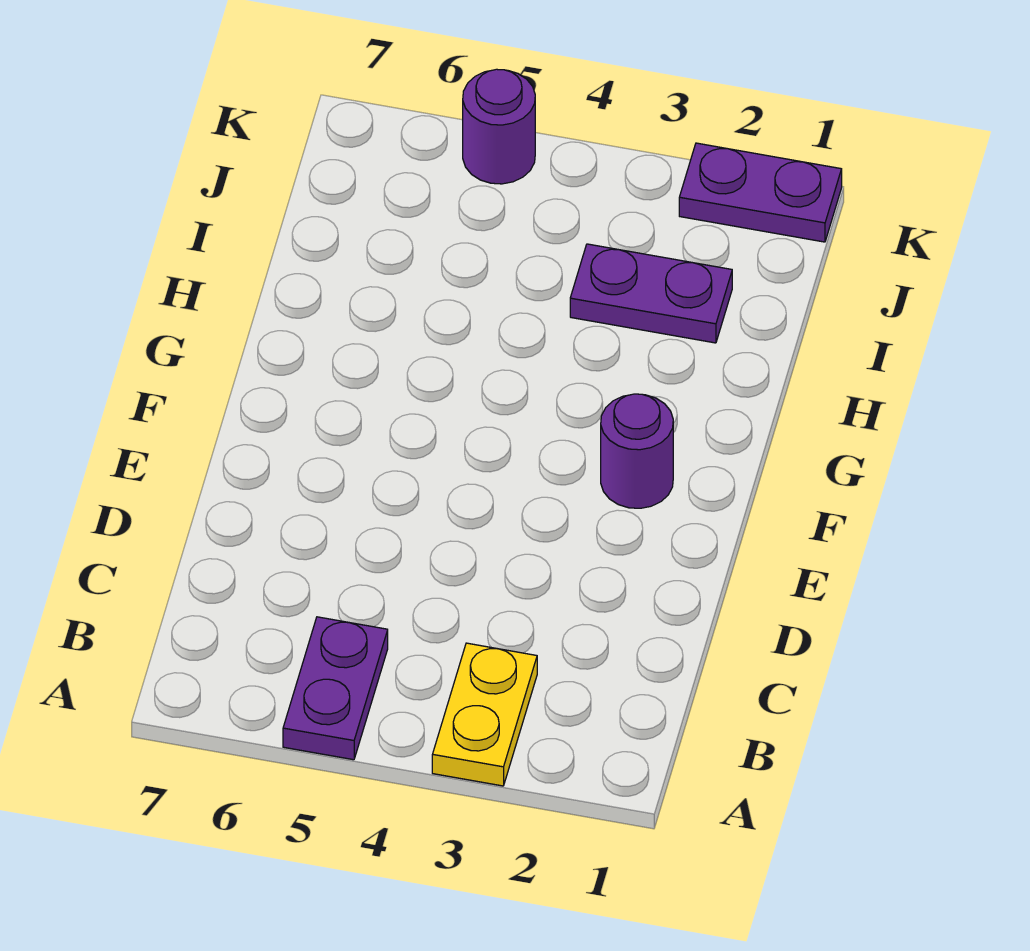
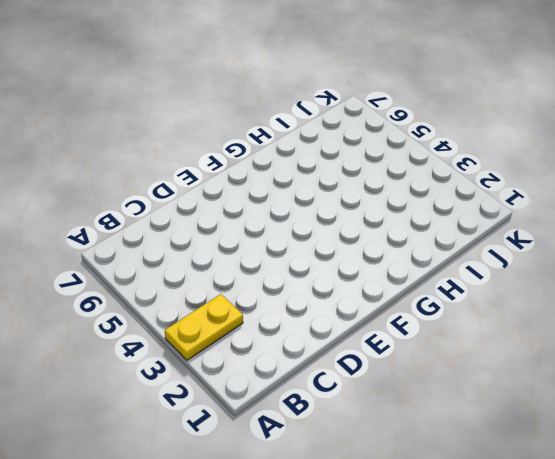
none -> purple plate A5:B5 level 1
none -> purple round brick F2 level 1

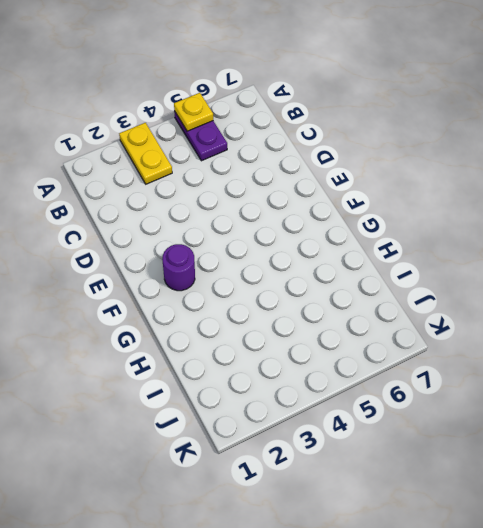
yellow plate A5 level 2 -> none
none -> purple plate I2:I3 level 1
none -> purple plate K1:K2 level 1

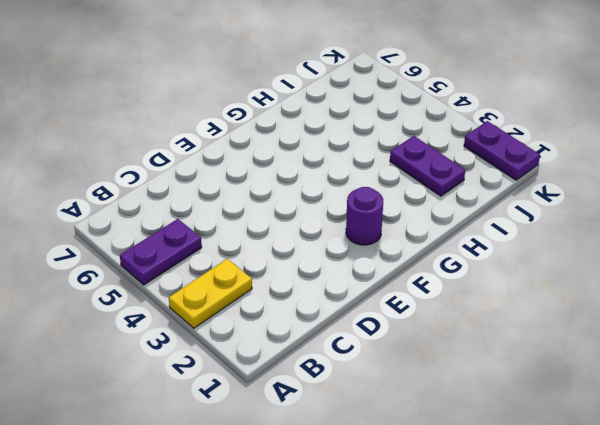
none -> purple round brick K5 level 1

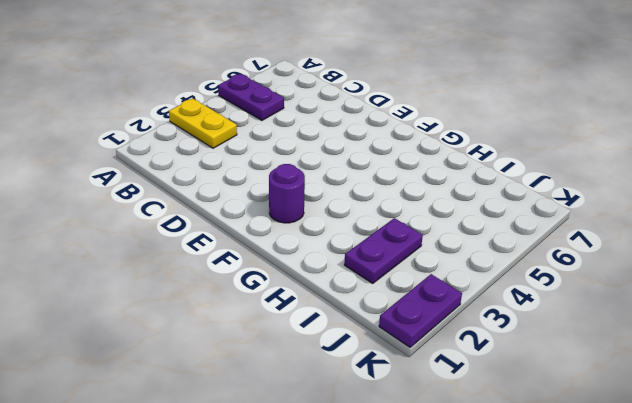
none -> purple round brick K5 level 1

